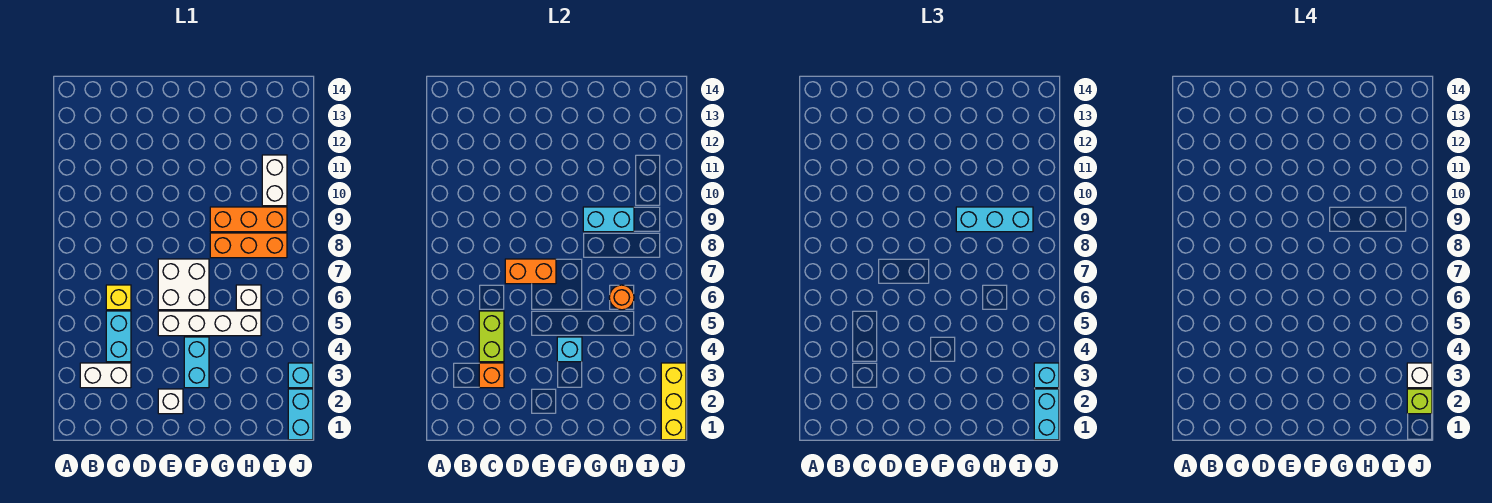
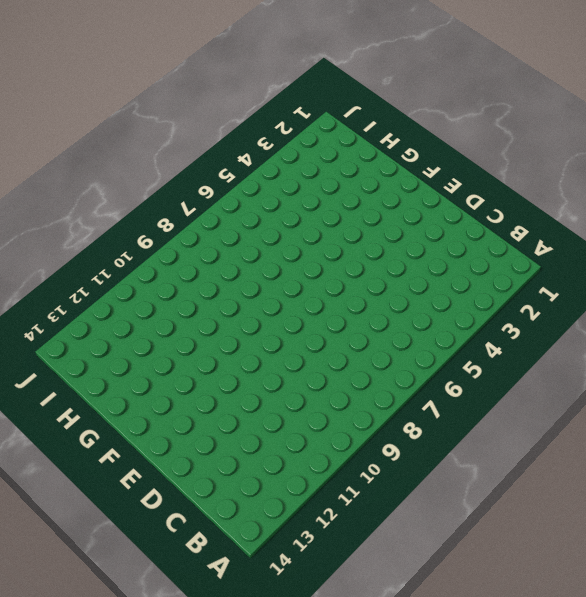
none -> white brick B3:C3 level 1
none -> cyan brick C4:C5 level 1
none -> yellow brick C6 level 1

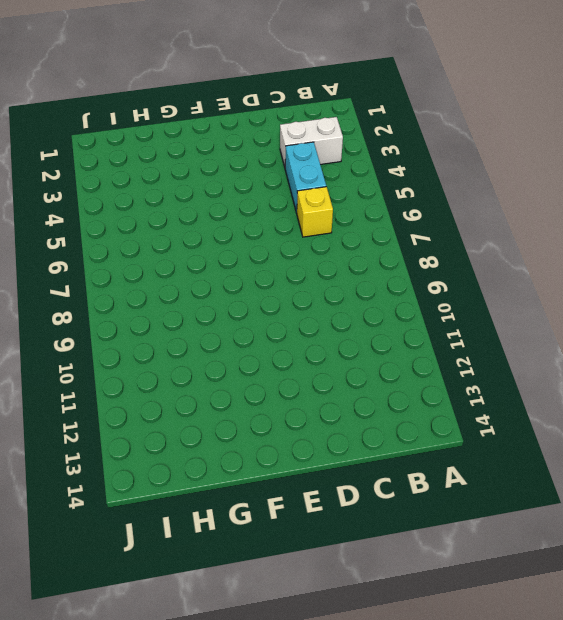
none -> white brick E2 level 1
none -> white brick E5:H5 level 1
none -> white brick E6:F7 level 1

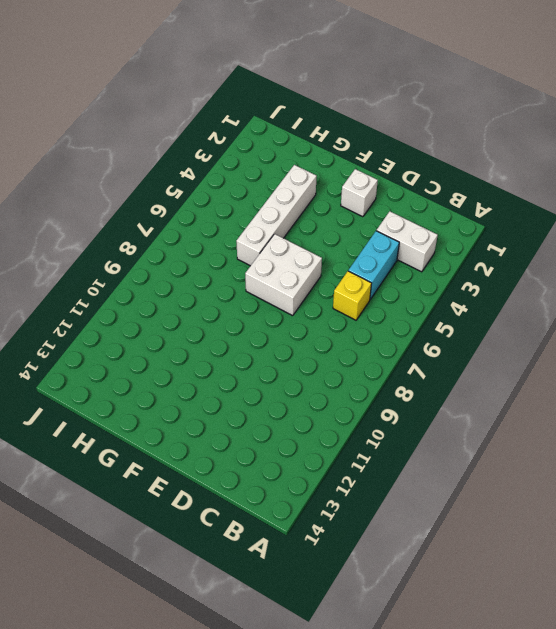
white brick G3:G6 level 1 -> white brick E5:H5 level 1
none -> cyan brick F3:F4 level 1
none -> orange brick G8:I8 level 1
none -> orange brick G9:I9 level 1

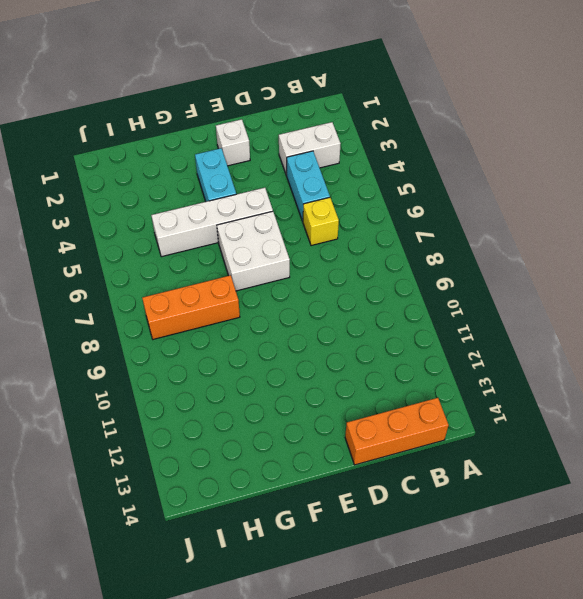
orange brick B14:D14 level 1 -> orange brick G9:I9 level 1
none -> white brick H6 level 1
none -> white brick I10:I11 level 1
none -> cyan brick J1:J2 level 1

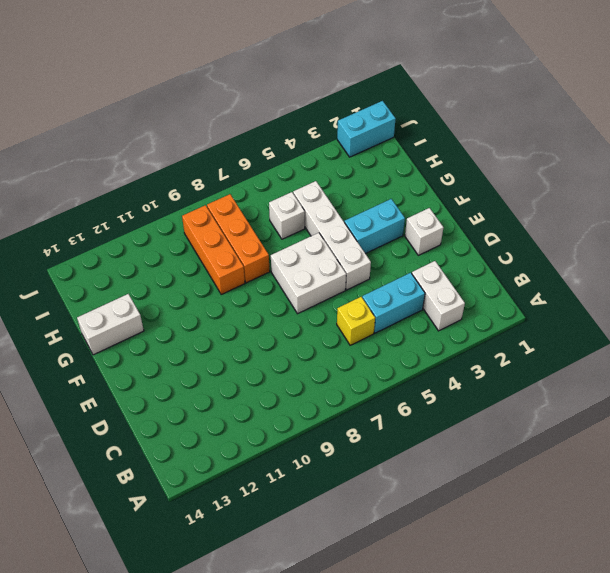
white brick G13:G14 level 1 -> white brick I10:I11 level 1
none -> cyan brick J3 level 1
none -> orange brick C3 level 2
none -> lime brick C4:C5 level 2

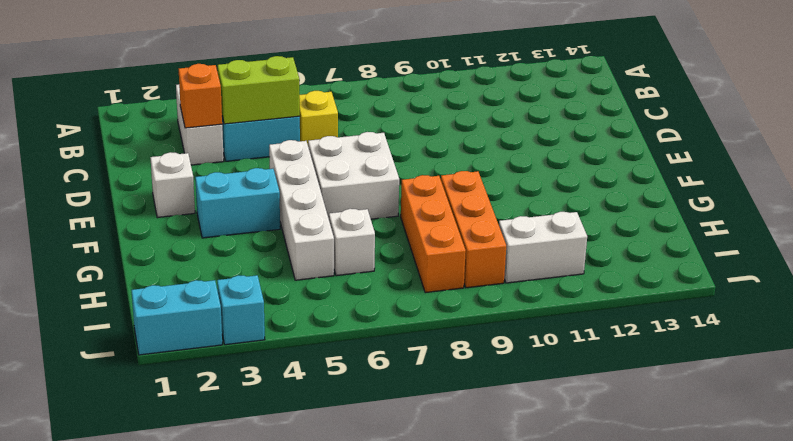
none -> orange brick D7:E7 level 2
none -> cyan brick F4 level 2
none -> cyan brick G9:H9 level 2

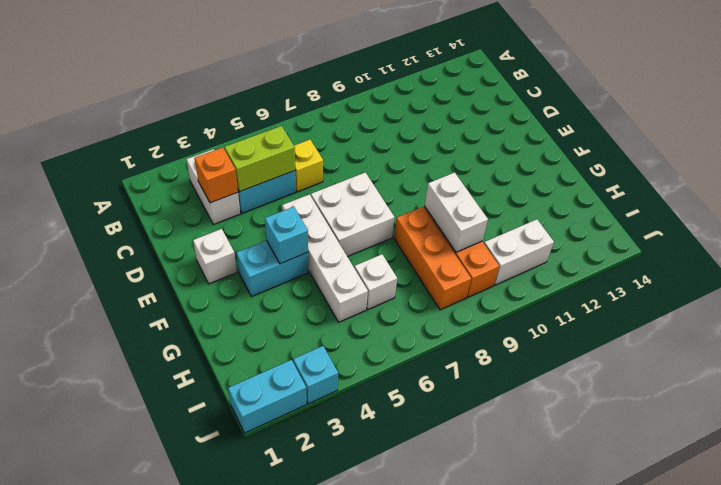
white brick G9:H9 level 2 -> cyan brick G9:H9 level 2
none -> orange brick D7:E7 level 2
none -> orange round brick H6 level 2
none -> yellow brick J1:J3 level 2

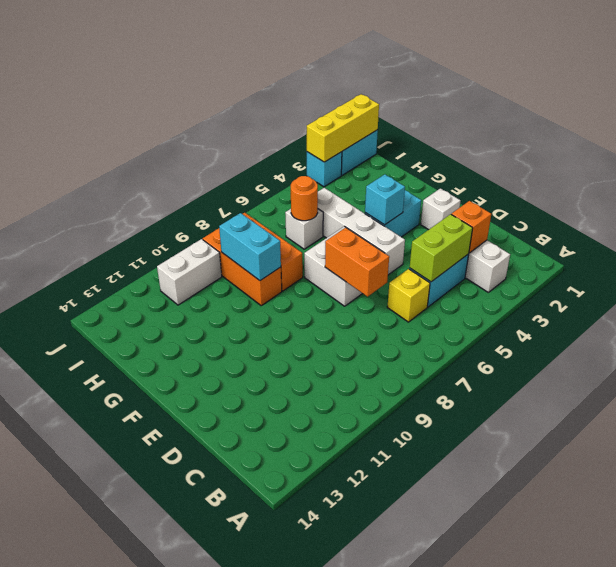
none -> cyan brick G9:I9 level 3
none -> cyan brick J1:J2 level 3
none -> cyan brick J3 level 3

